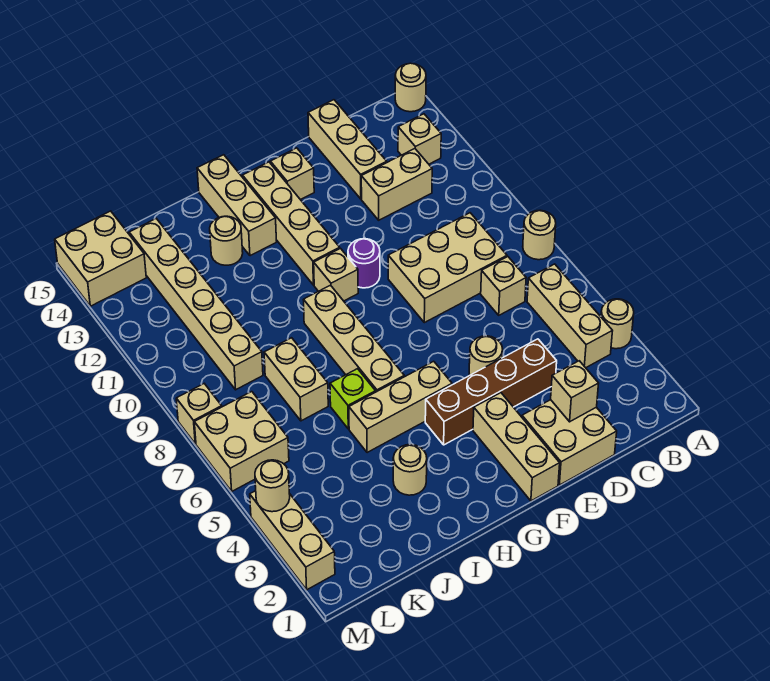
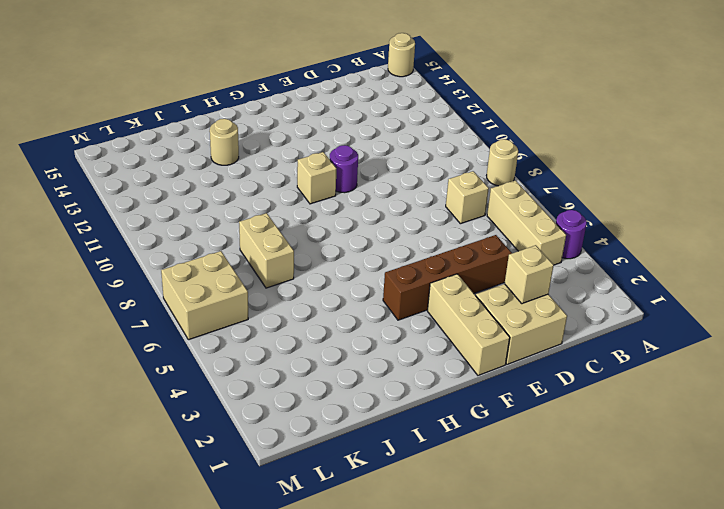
purple round brick A4 level 1 -> tan round brick A4 level 1
none -> tan brick B13 level 1
none -> tan brick C8:E9 level 1
none -> tan brick C12:D12 level 1
none -> tan brick D13:D15 level 1

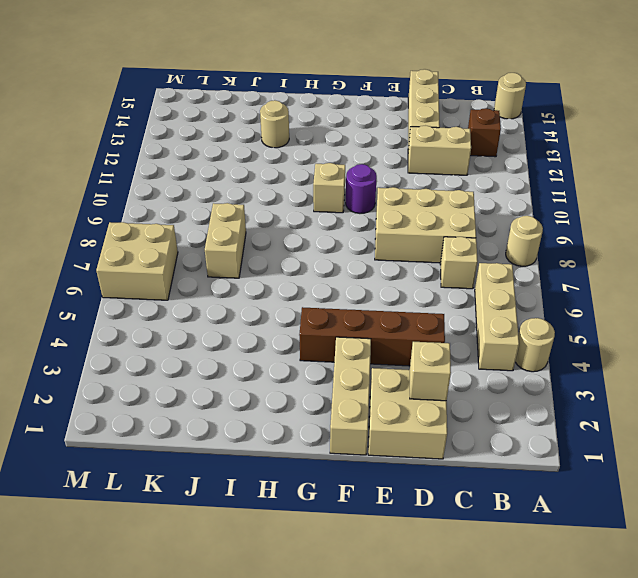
brown brick B13 level 1 -> tan brick B13 level 1
none -> tan round brick E5 level 1
none -> tan brick F14 level 1
none -> tan brick G5:I5 level 1
none -> tan brick G11:G14 level 1

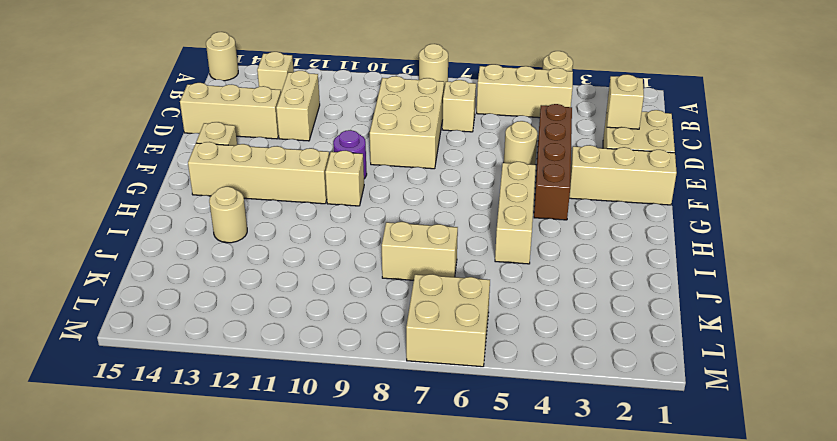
none -> tan brick H6:H9 level 1
none -> tan brick H13:H15 level 1
none -> tan round brick I3 level 1
none -> lime brick I6 level 1

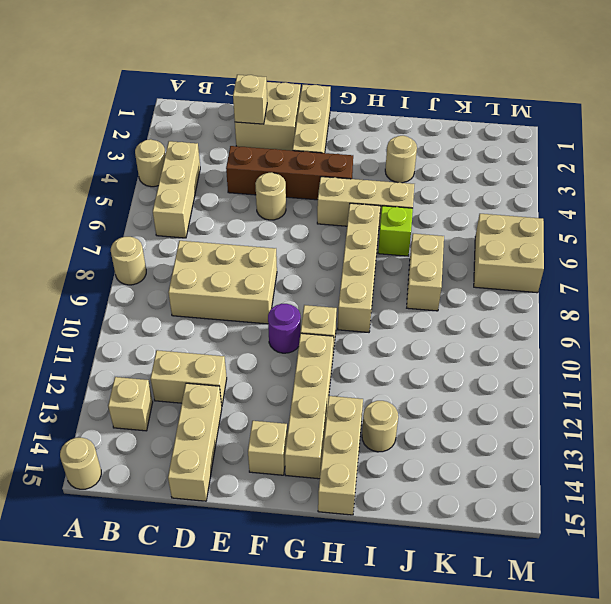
none -> tan brick C7 level 1
none -> tan brick K9:K14 level 1
none -> tan brick L14:M15 level 1
none -> tan brick M2:M4 level 1

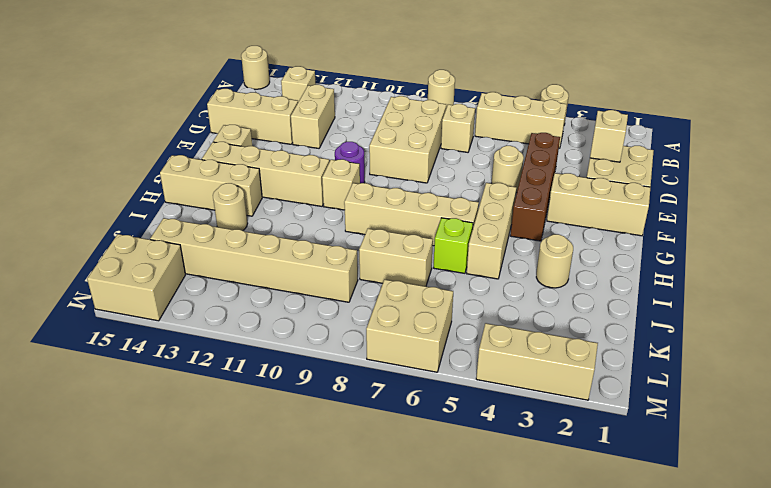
none -> tan brick M8 level 1
none -> tan round brick M4 level 2

